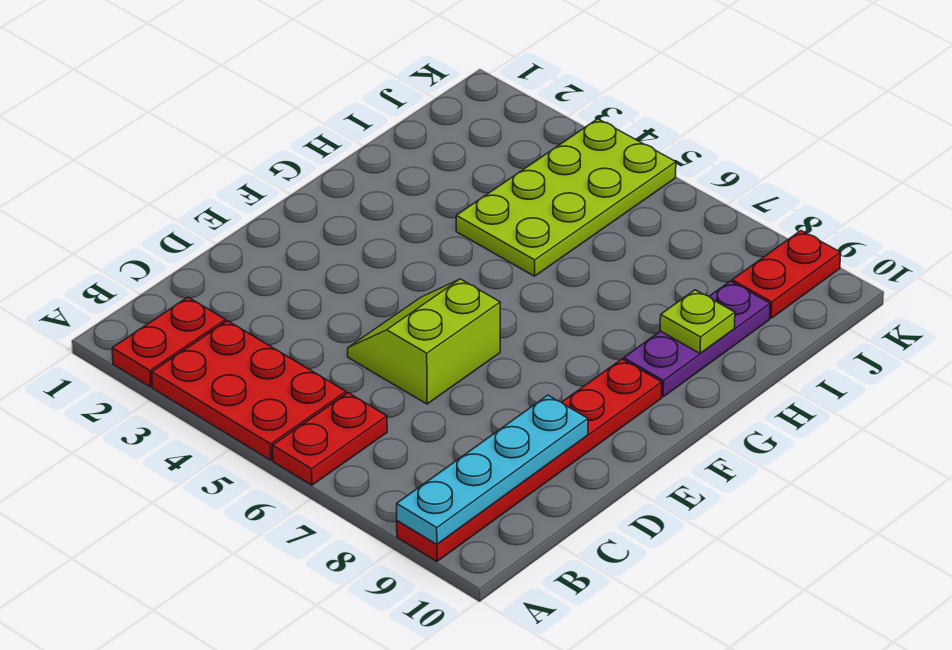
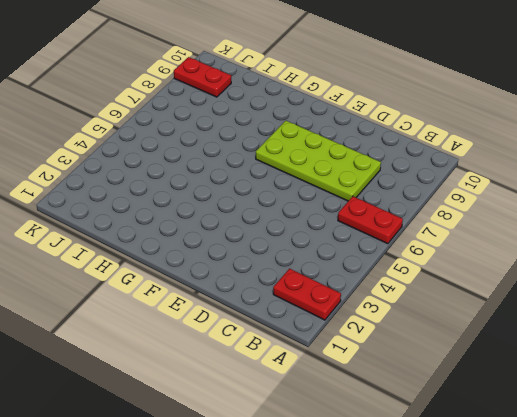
lime plate C7:F8 level 1 -> lime plate H4:K5 level 1
none -> red plate A3:B5 level 1
none -> red plate A9:F9 level 1

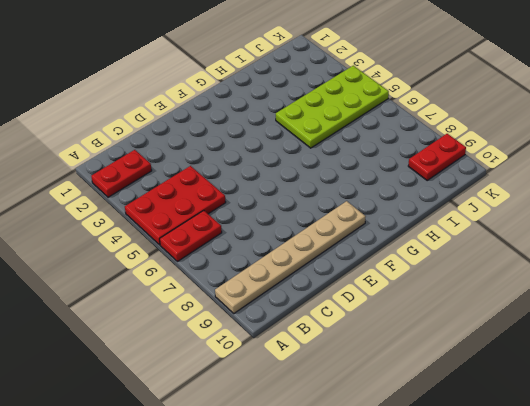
red plate A4:C5 level 1 -> red plate A3:B5 level 1
tan plate A9:F9 level 1 -> red plate A9:F9 level 1
none -> lime slope D5:E6 level 1 top 6
none -> purple plate G9:I9 level 1

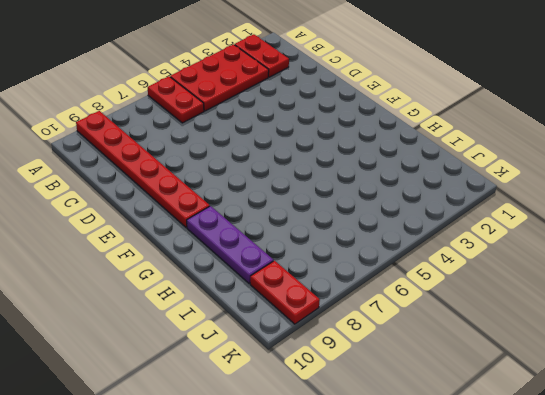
none -> lime slope D5:E6 level 1 top 6
none -> lime plate H4:K5 level 1

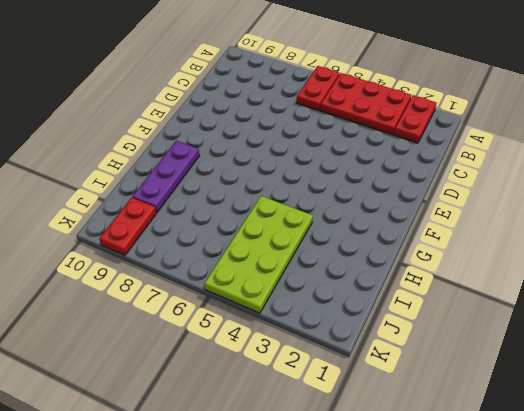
none -> red plate A9:F9 level 1
none -> lime slope D5:E6 level 1 top 6

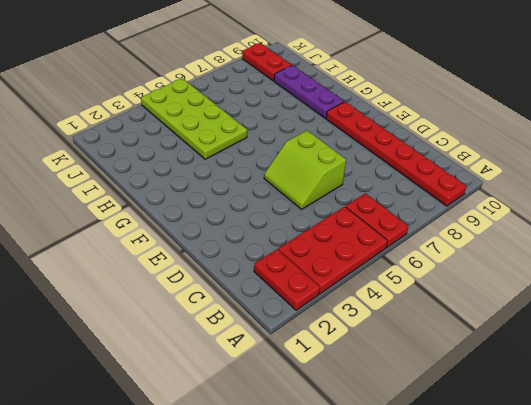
none -> cyan plate A9:D9 level 2
none -> lime plate H9 level 2

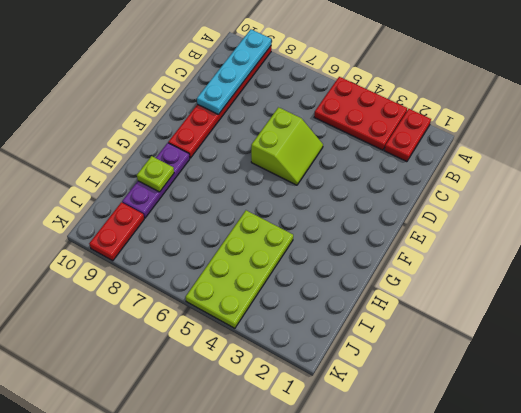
none -> red plate A6:B6 level 1

